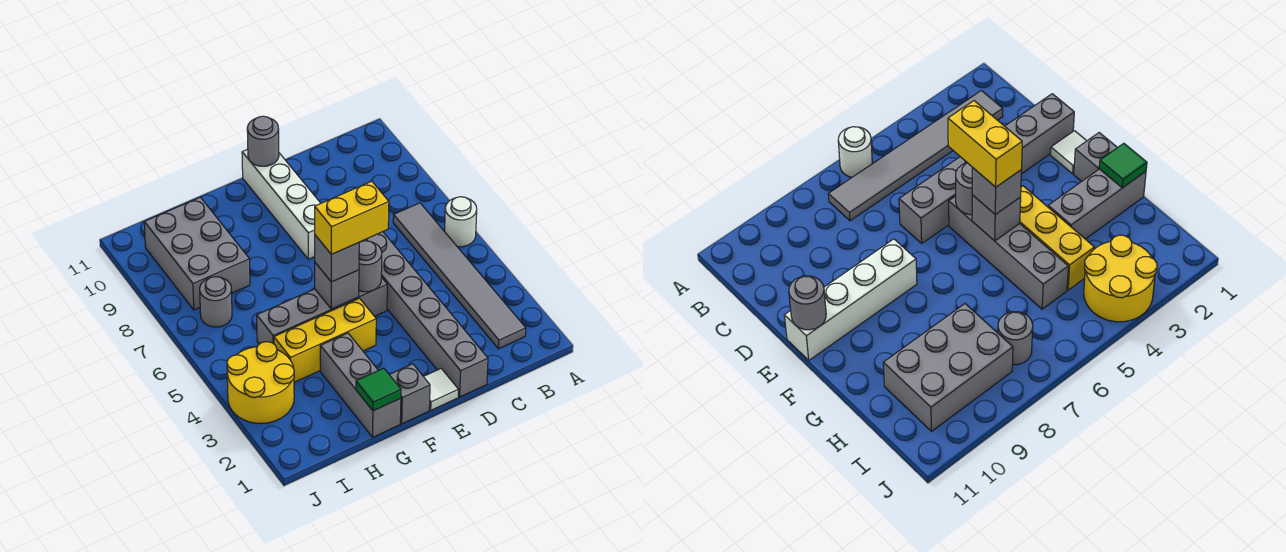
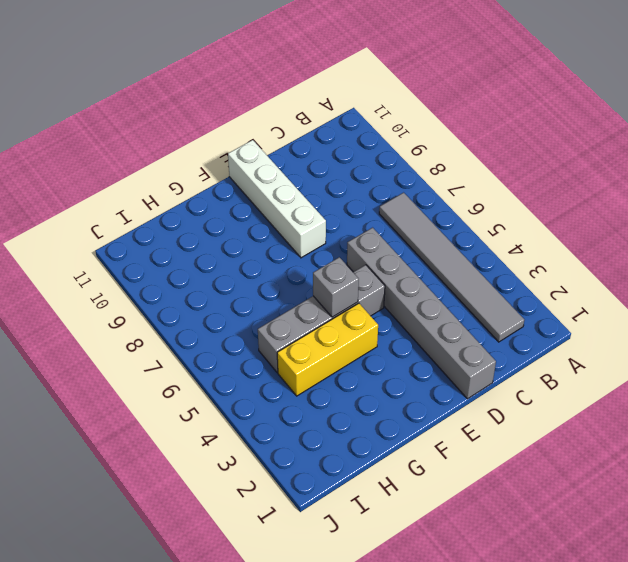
none -> white round brick A6 level 1
none -> white tile E1 level 1
none -> grey brick F1 level 1

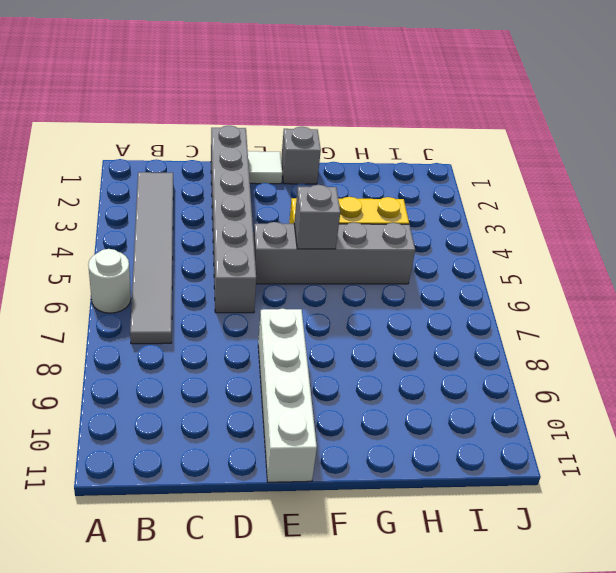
none -> grey brick G1:G3 level 1
none -> grey brick H8:I10 level 1
none -> yellow round brick I3:J4 level 1

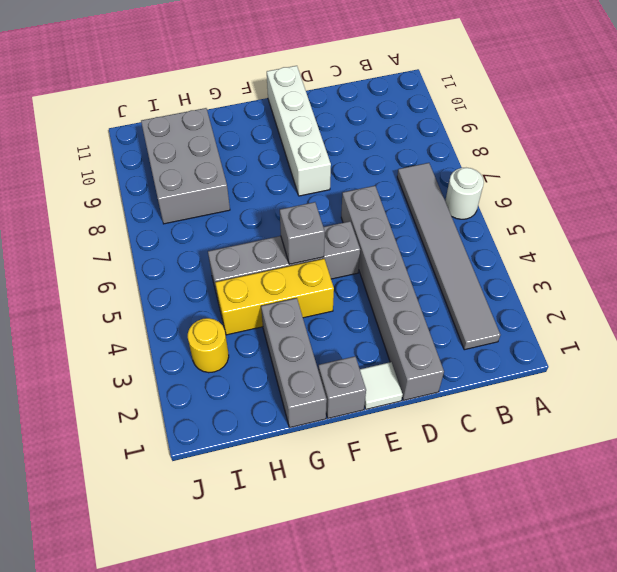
yellow round brick I3 level 1 -> yellow round brick I3:J4 level 1
none -> grey round brick I7 level 1
none -> grey round brick E5 level 2
none -> grey round brick E11 level 2

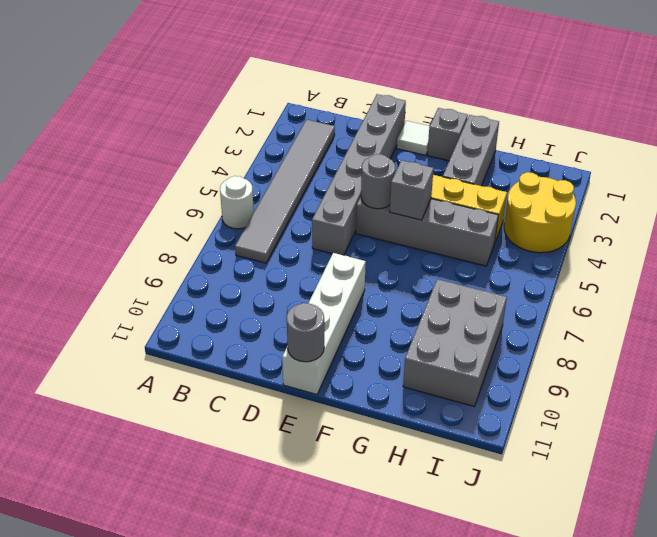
none -> grey round brick I7 level 1
none -> green tile G1 level 2
none -> grey brick F5 level 3

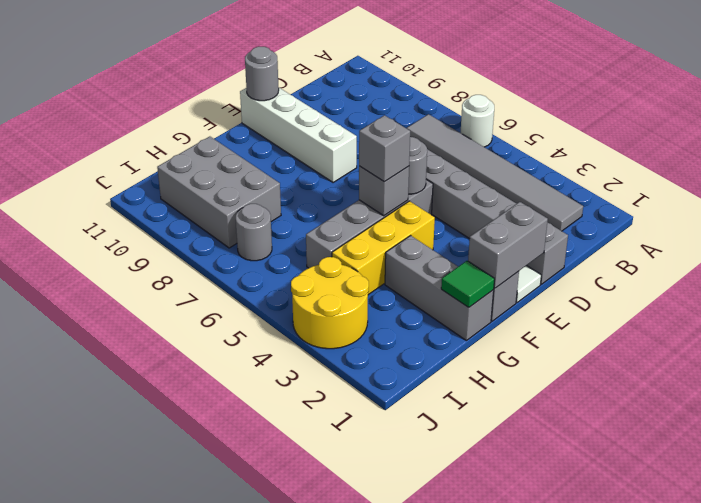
grey brick E1:F1 level 2 -> none
none -> yellow brick E5:F5 level 4

